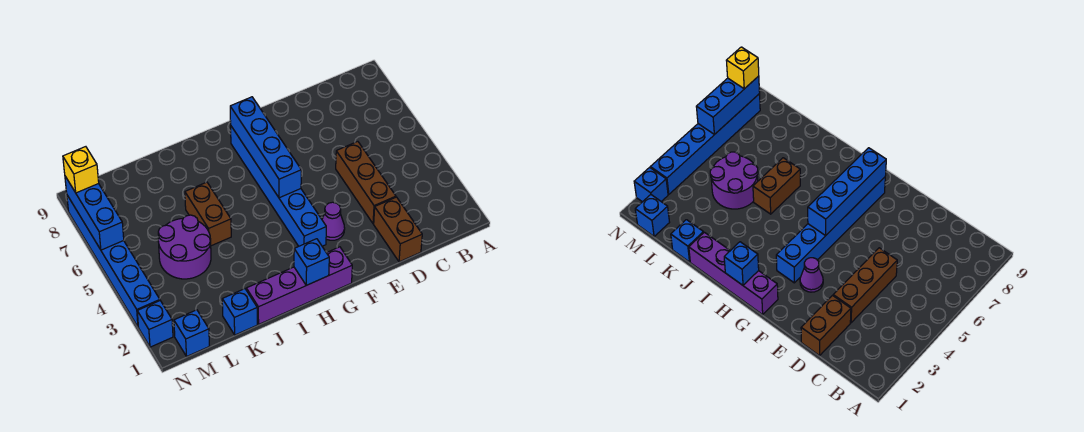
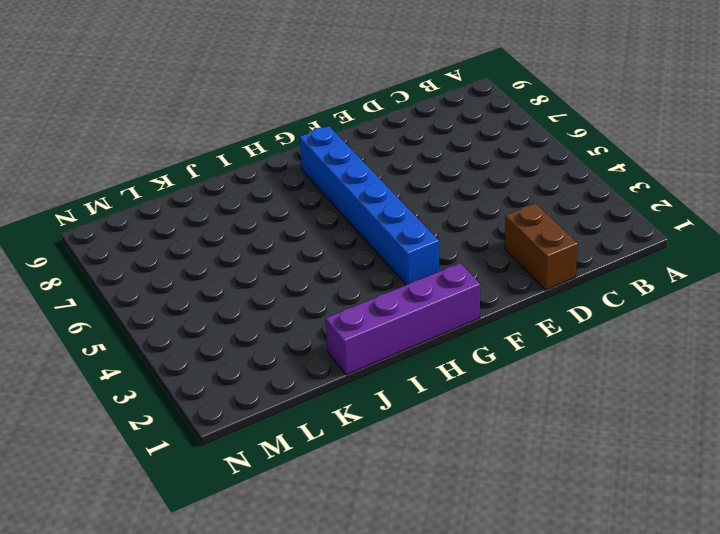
none -> brown brick D3:D5 level 1
none -> purple cone F3 level 1
none -> brown brick J5:J6 level 1

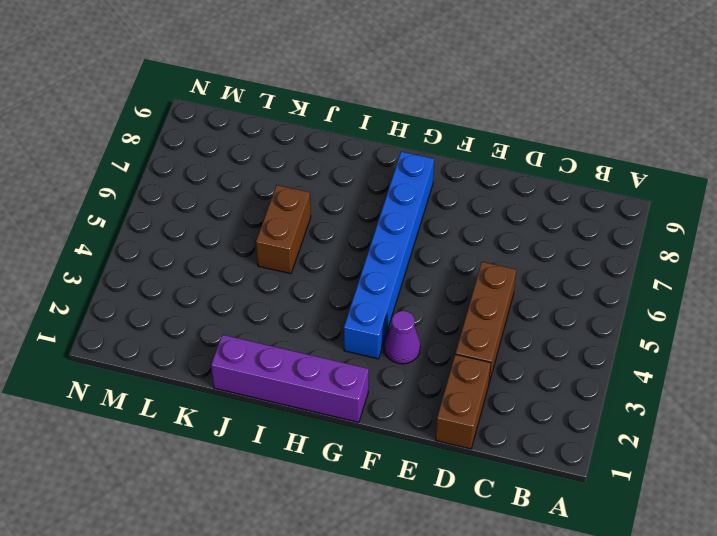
none -> blue brick K1 level 1
none -> purple round brick K4:L5 level 1
none -> blue brick M1 level 1

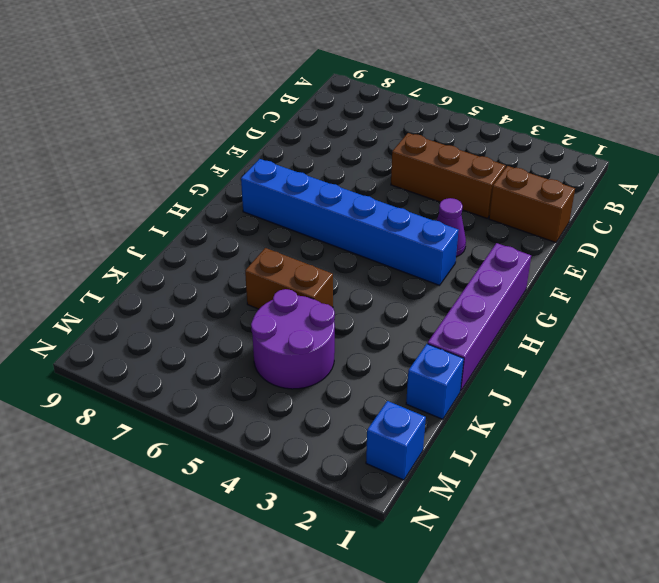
none -> blue brick N2 level 1
none -> blue brick N3:N8 level 1
none -> blue brick G5:G8 level 2

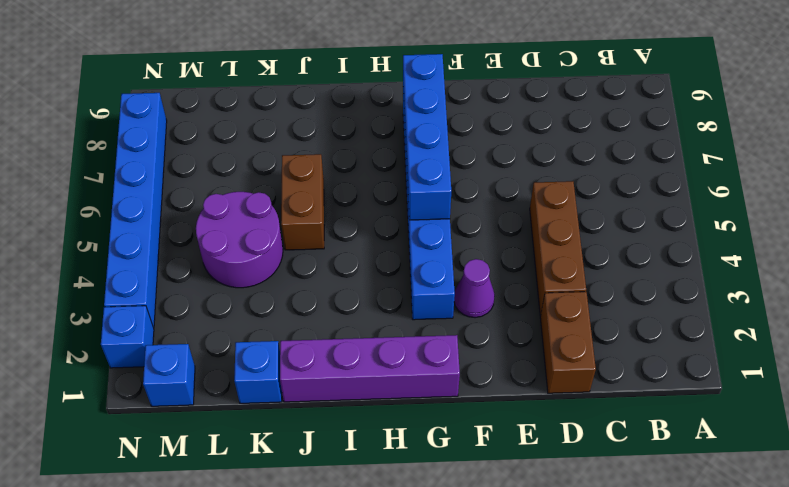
none -> blue brick H1 level 2
none -> blue brick N6:N8 level 2
none -> yellow brick N8 level 3

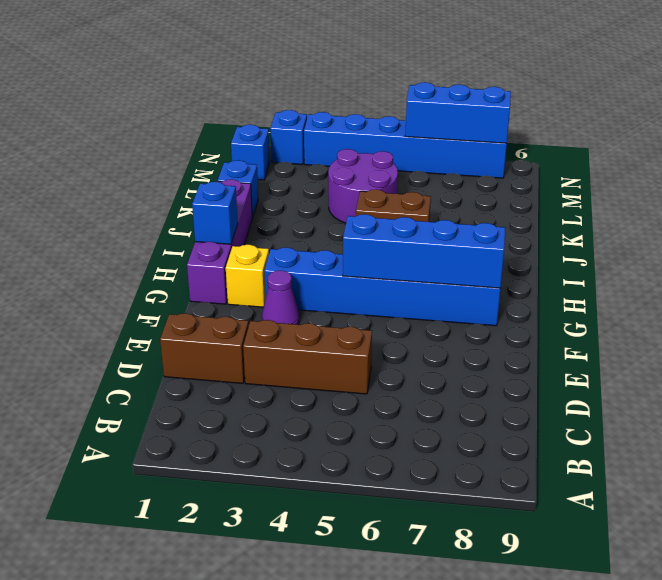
yellow brick G2 level 1 -> yellow brick N8 level 3

